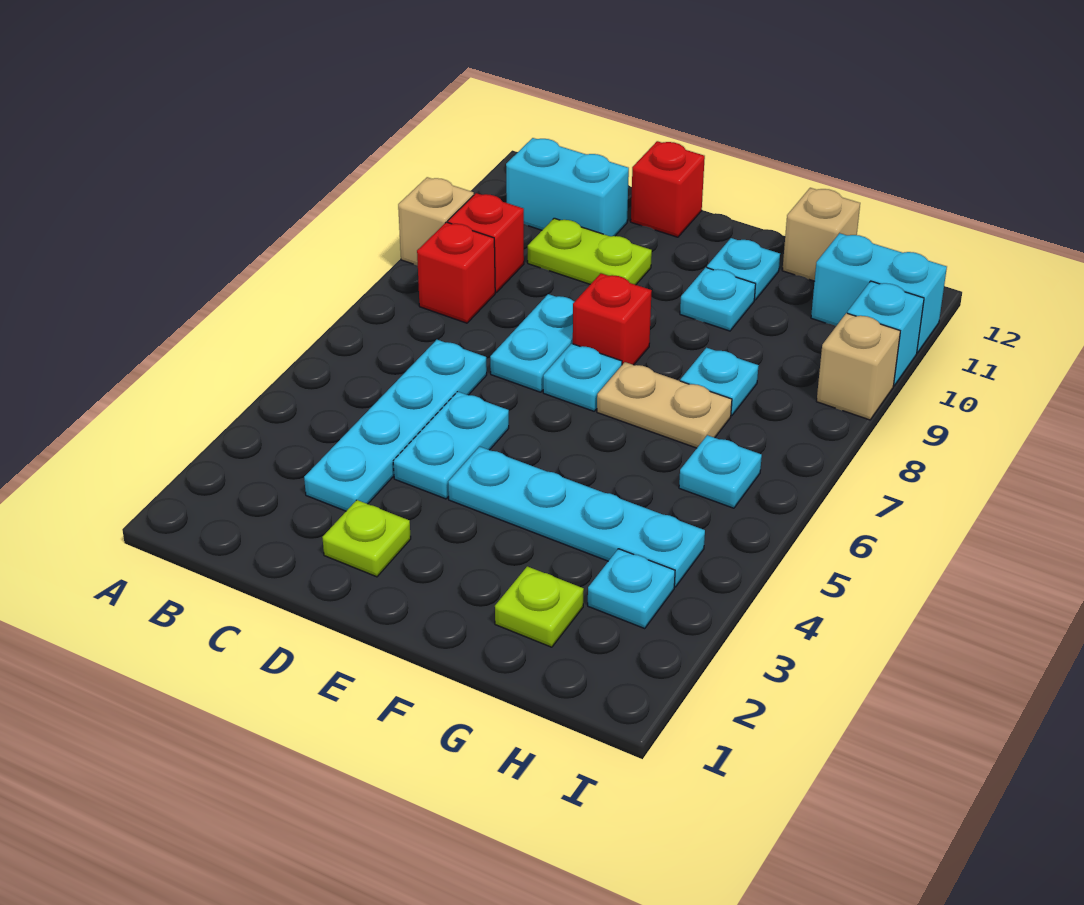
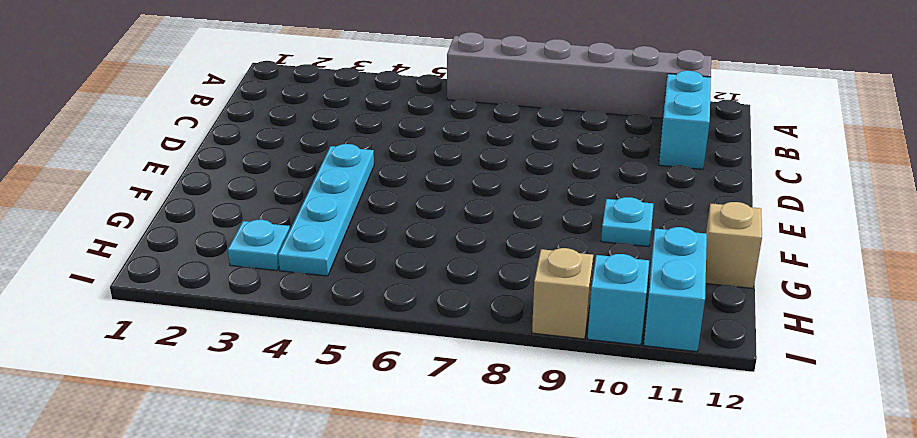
grey brick A6:A11 level 1 -> tan brick A9 level 1
none -> red brick B8 level 1
none -> red brick B9 level 1
none -> cyan plate C3:C6 level 1

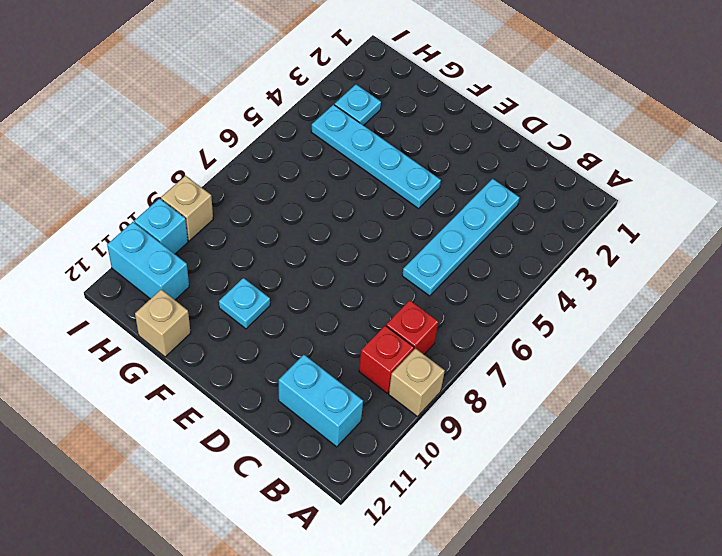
none -> lime plate C10:D10 level 1
none -> lime plate D2 level 1
none -> cyan plate D4:D5 level 1

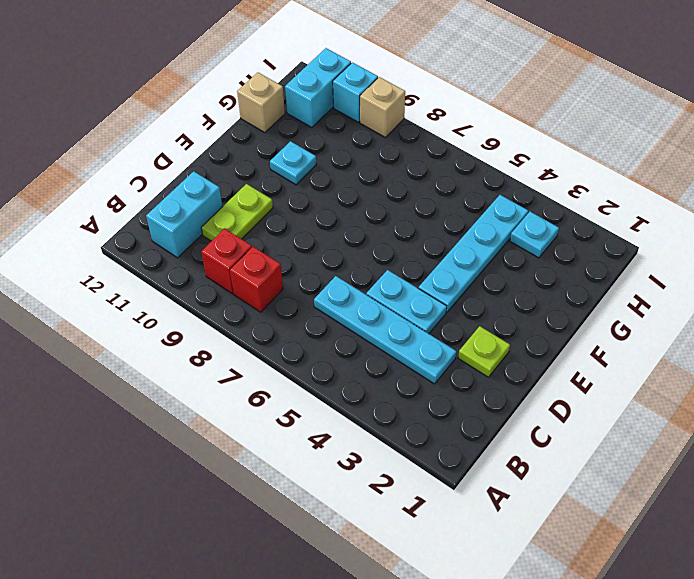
none -> tan brick A9 level 1
none -> cyan plate D7:D8 level 1
none -> red brick D12 level 1

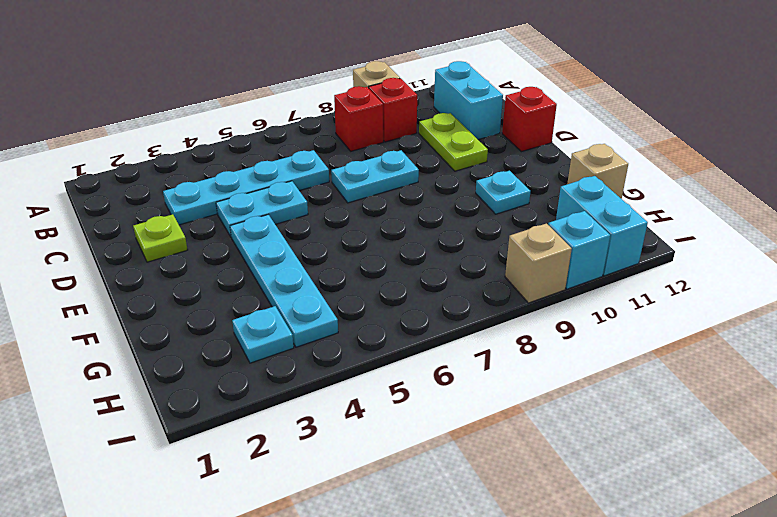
none -> cyan plate E7 level 1
none -> red brick E8 level 1
none -> tan plate F7:G7 level 1

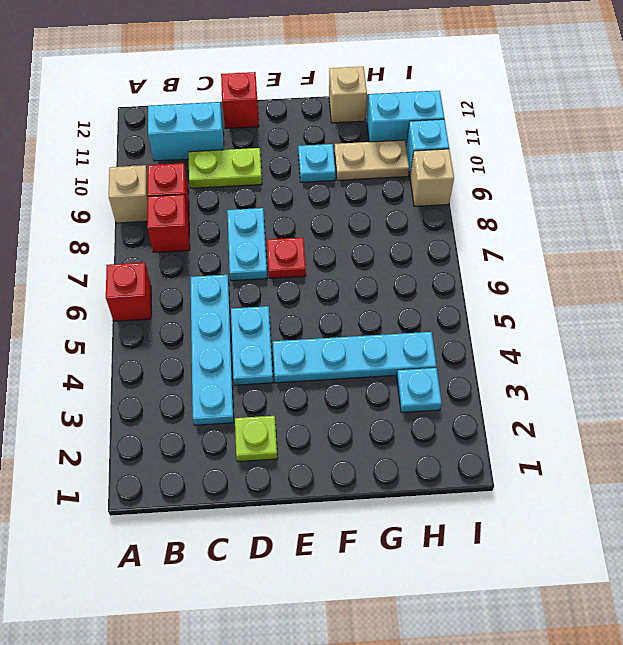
red brick A6 level 1 -> red brick E8 level 1
red plate E7 level 1 -> cyan plate E7 level 1
tan plate G10:H10 level 1 -> tan plate F7:G7 level 1
none -> cyan plate F11 level 1
none -> lime plate G2 level 1
none -> cyan plate G8 level 1

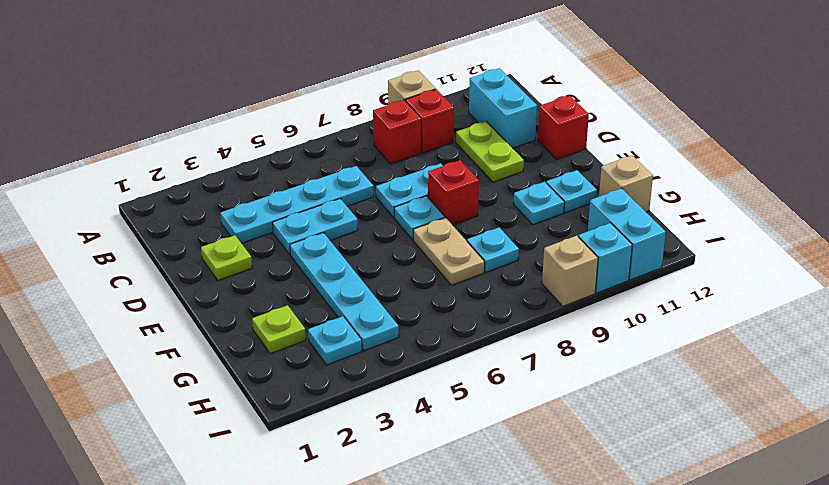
none -> cyan plate H6 level 1

